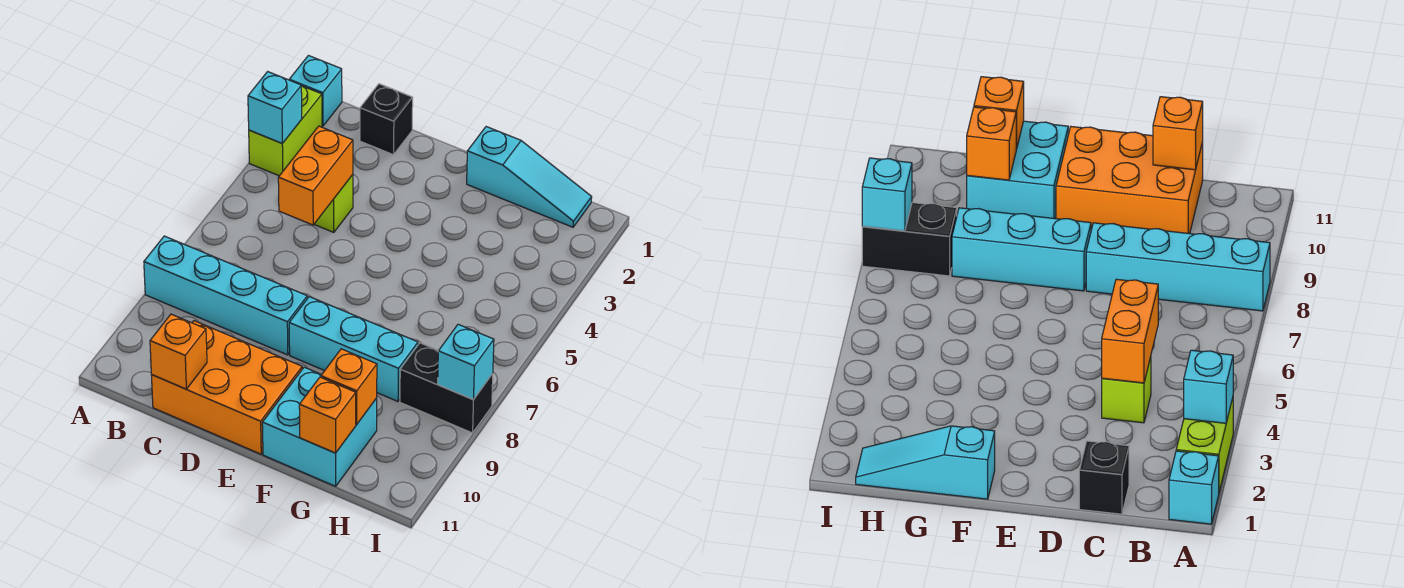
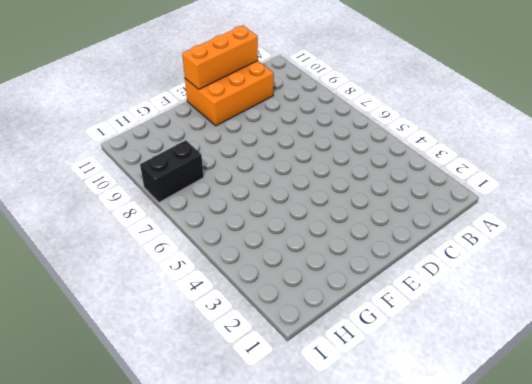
orange brick C11:E11 level 2 -> orange brick C11 level 2
none -> cyan brick A1 level 1
none -> lime brick A2:A3 level 1
none -> cyan brick A8:D8 level 1

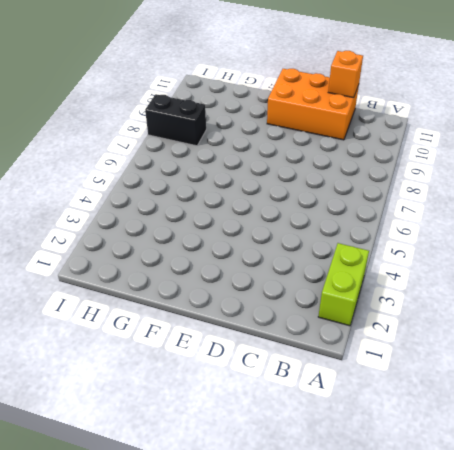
none -> cyan brick A1 level 1
none -> cyan brick A8:D8 level 1
none -> black brick C1 level 1

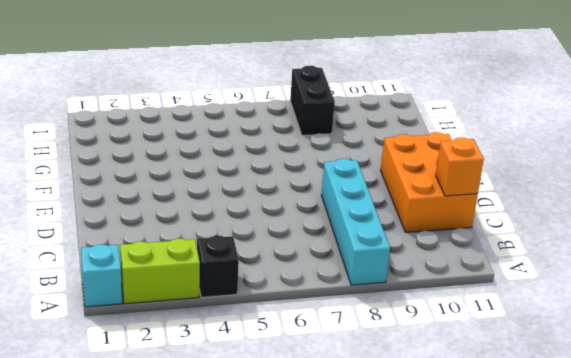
black brick A4 level 1 -> black brick C1 level 1
none -> lime brick C4 level 1
none -> cyan brick E8:G8 level 1
none -> cyan slope F1:H1 level 1 top F

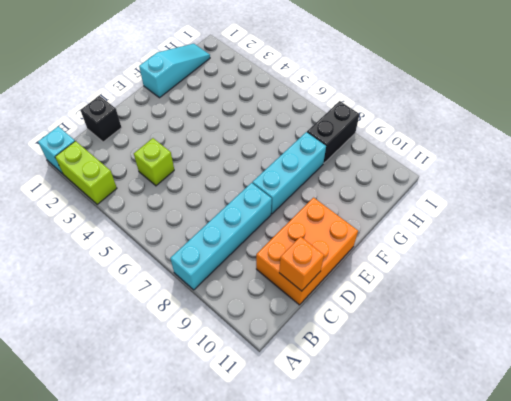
none -> cyan brick F10:G11 level 1
none -> cyan brick A3 level 2
none -> orange brick C4:C5 level 2

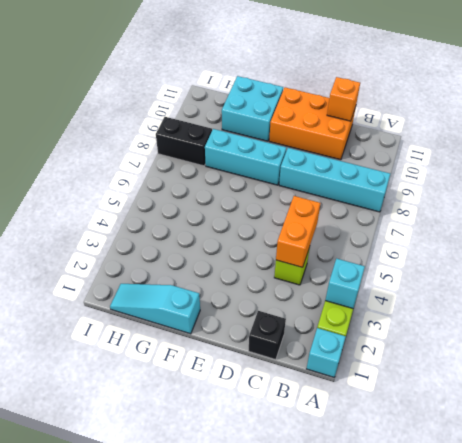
none -> orange brick G10 level 2
none -> orange brick G11 level 2
none -> cyan brick I8 level 2

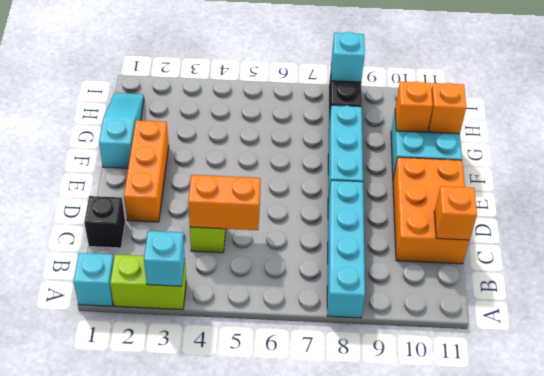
orange brick D2:F2 level 1 -> none

